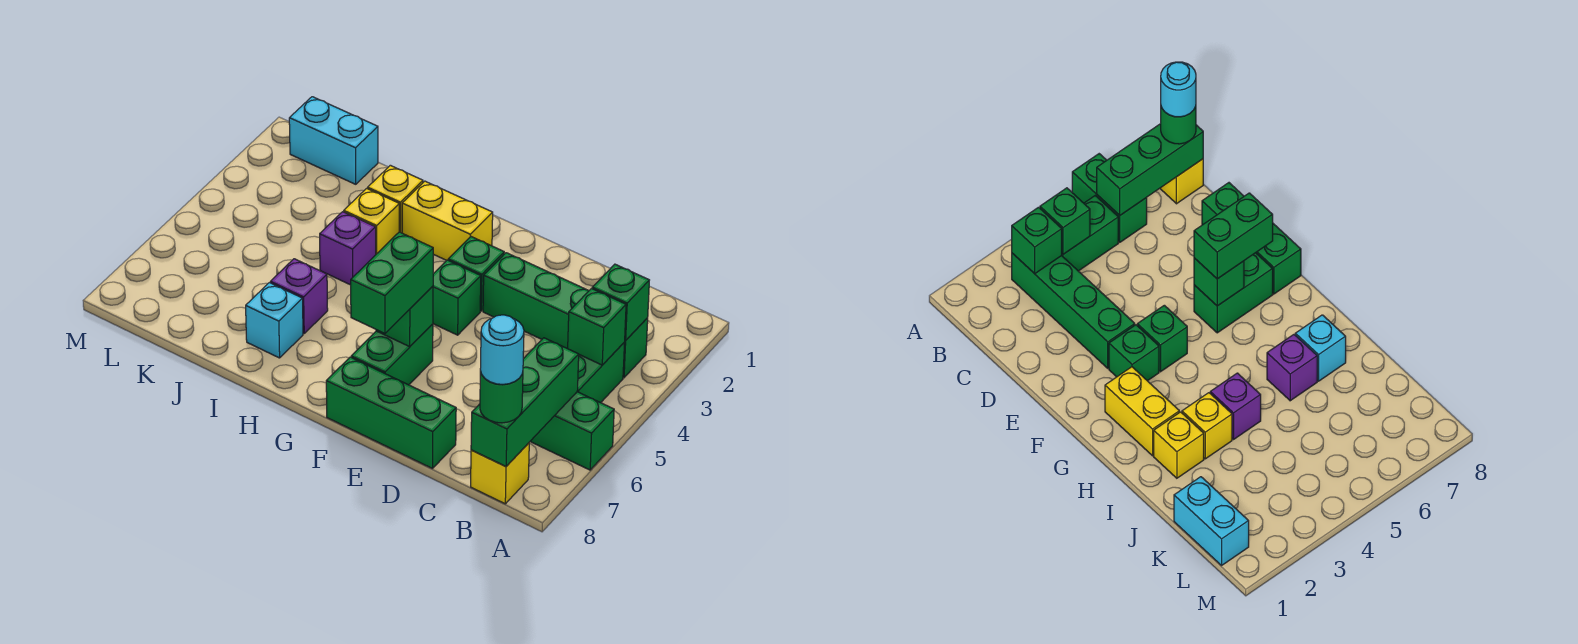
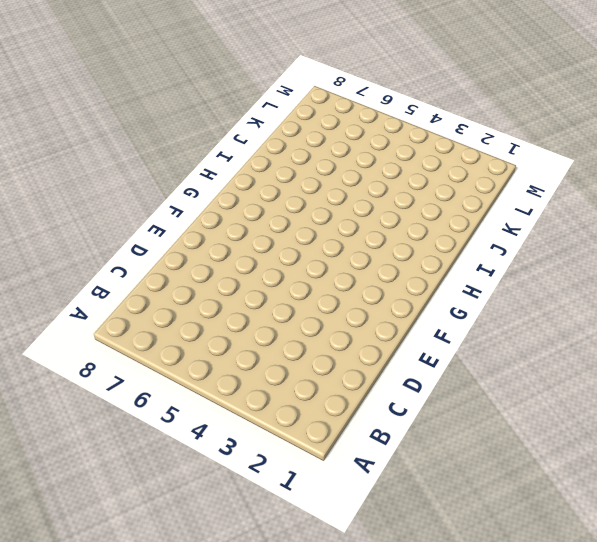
none -> green brick A6:B6 level 1
none -> green brick B3:E3 level 1
none -> green brick B4:B5 level 1

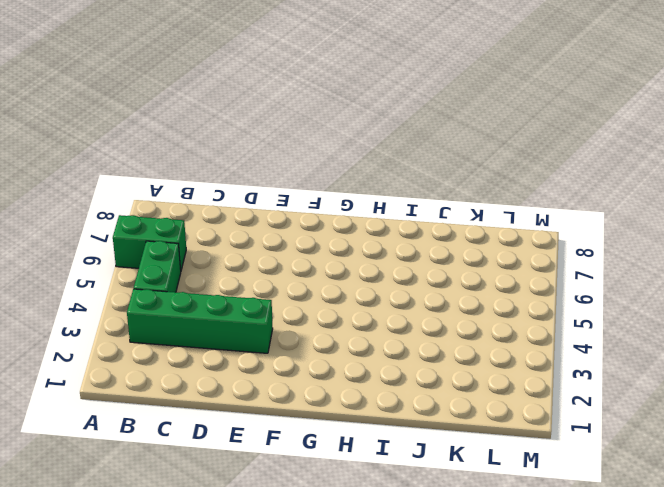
none -> yellow brick B8 level 1
none -> green brick D8:F8 level 1
none -> green brick F3 level 1

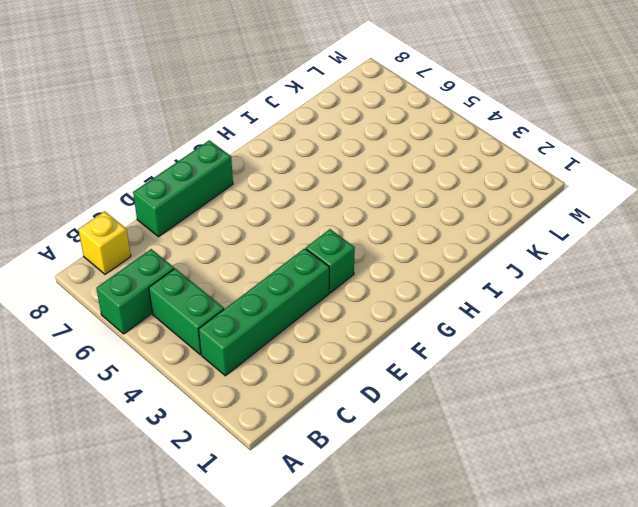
none -> green brick F4 level 1
none -> green brick F6:F7 level 1
none -> yellow brick G2:H2 level 1

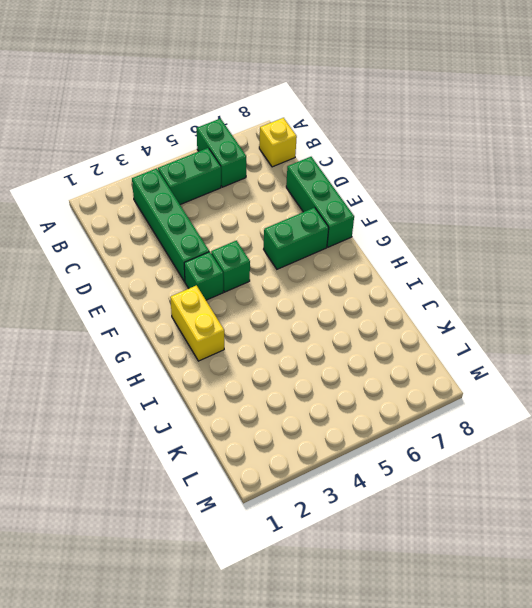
none -> yellow brick I2 level 1
none -> yellow brick I3 level 1
none -> purple brick I4 level 1

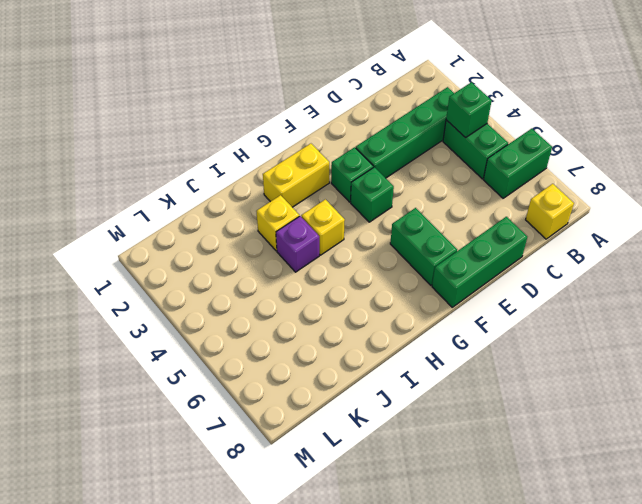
yellow brick H4 level 1 -> yellow brick I2 level 1
none -> purple brick I6 level 1
none -> cyan brick I7 level 1
none -> cyan brick K1:L1 level 1

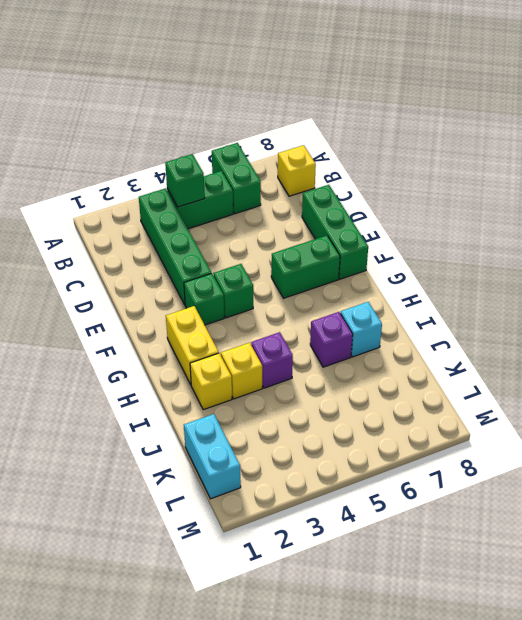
none -> green brick B3 level 2
none -> green brick B6:B8 level 2
none -> green brick F6 level 2

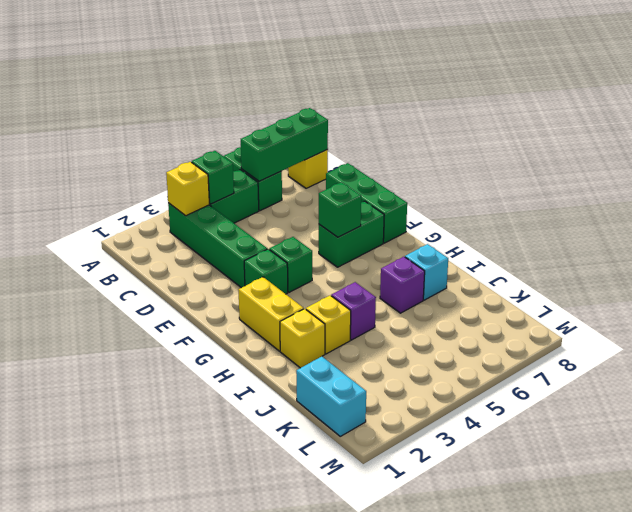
yellow brick B3 level 2 -> green brick B3 level 2
none -> green round brick B8 level 3
none -> green brick F6:F7 level 3
none -> cyan round brick B8 level 4

